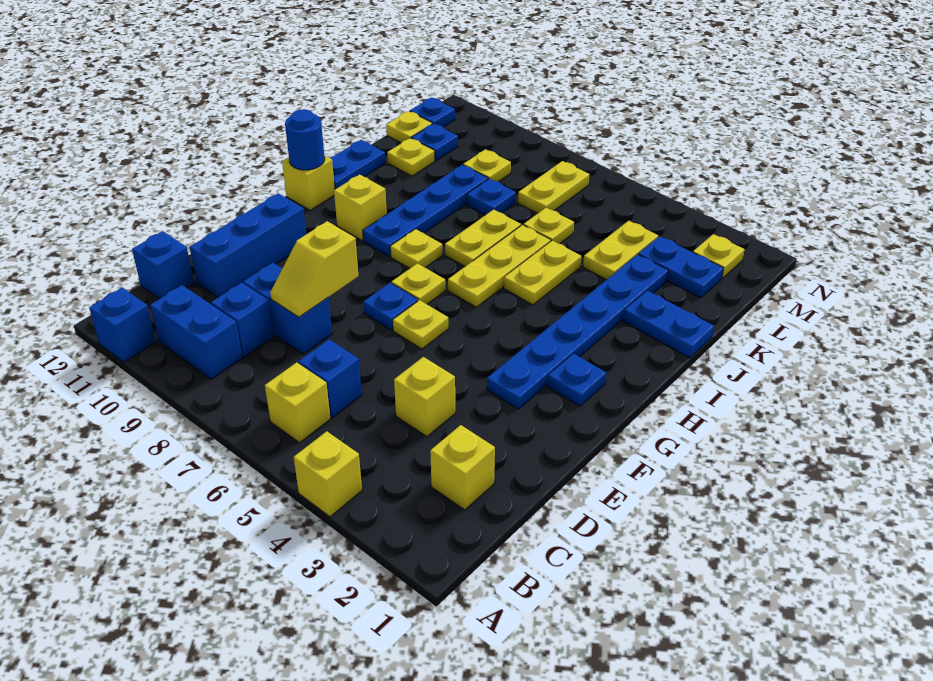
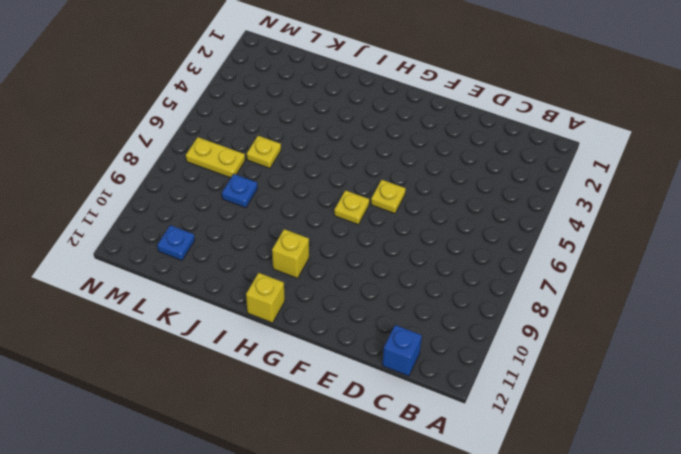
none -> yellow brick A4 level 1
none -> blue brick A11 level 1
none -> yellow brick B6 level 1
none -> blue brick B9:B10 level 1

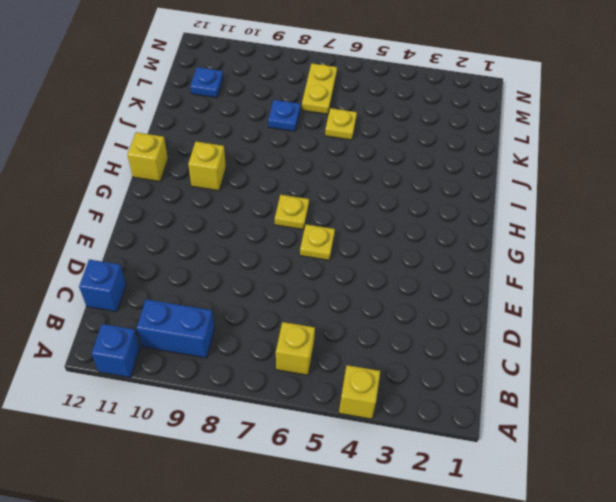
none -> yellow brick C2 level 1
none -> blue brick C6 level 1
none -> blue brick C9 level 1
none -> yellow brick D4 level 1

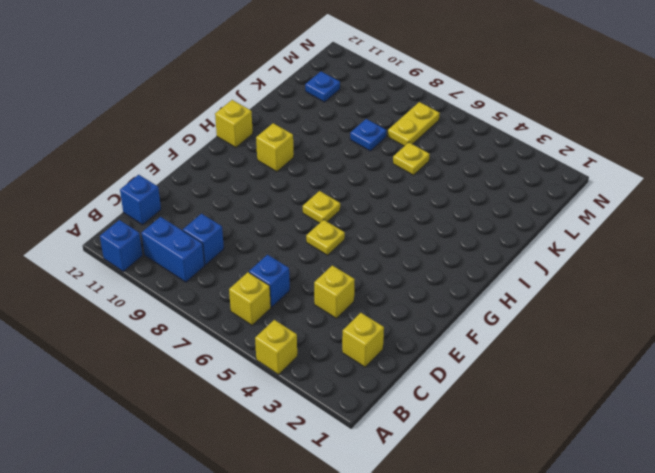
none -> blue brick D8:D9 level 1
none -> blue brick D11:F11 level 1
none -> blue plate F3:K3 level 1
none -> blue plate F7 level 1

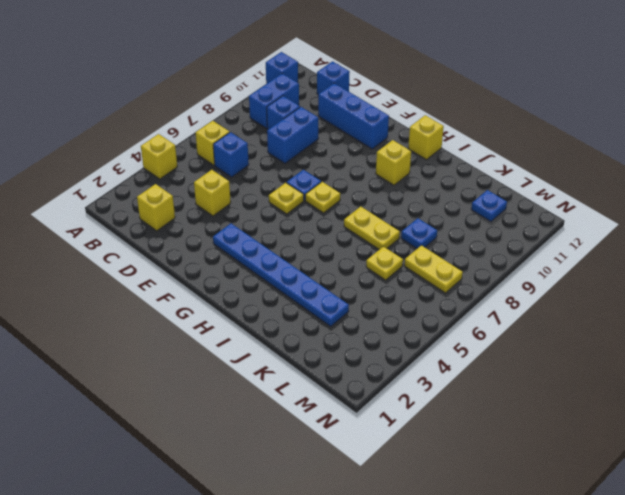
none -> blue plate G2 level 1
none -> yellow plate H6:J6 level 1
none -> yellow plate H8 level 1
none -> blue plate H9:K9 level 1

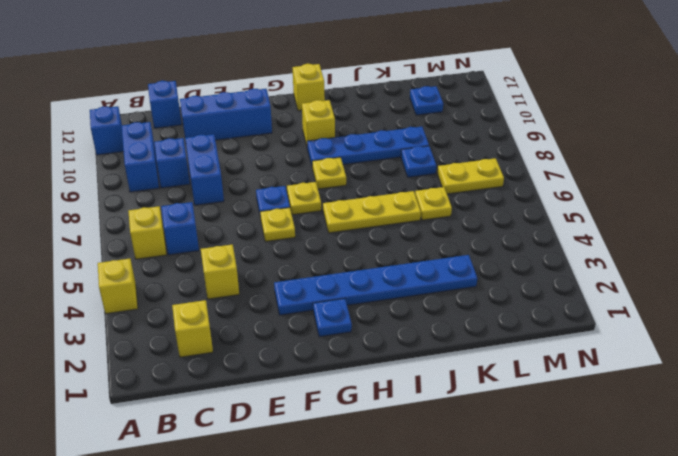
none -> yellow plate I5:J5 level 1
none -> yellow plate I7:J7 level 1
none -> blue plate I12:J12 level 1
none -> blue plate J1:J2 level 1

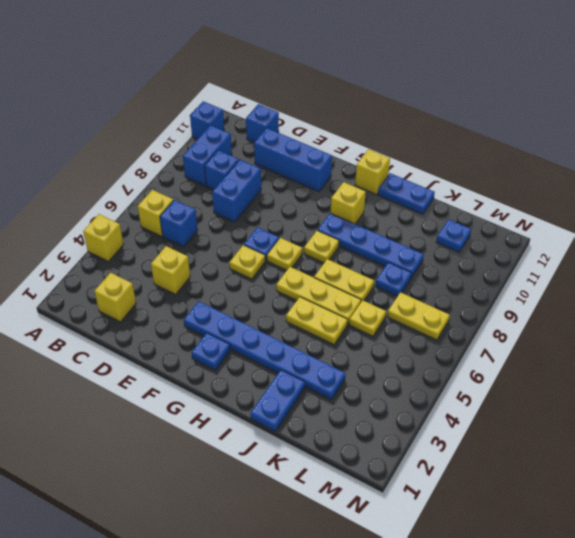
none -> yellow plate K4:L4 level 1
none -> yellow plate K11 level 1
none -> blue plate L2:L3 level 1
none -> yellow plate L9 level 1

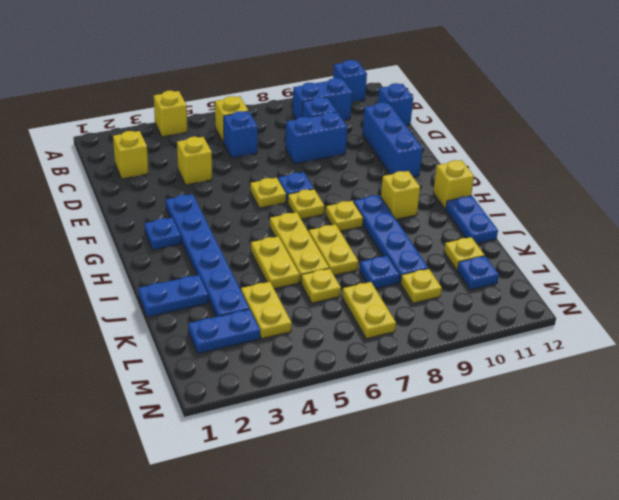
none -> yellow plate L12 level 1
none -> yellow plate M2 level 1
none -> blue plate M12 level 1
none -> yellow slope D8:E8 level 2 top E

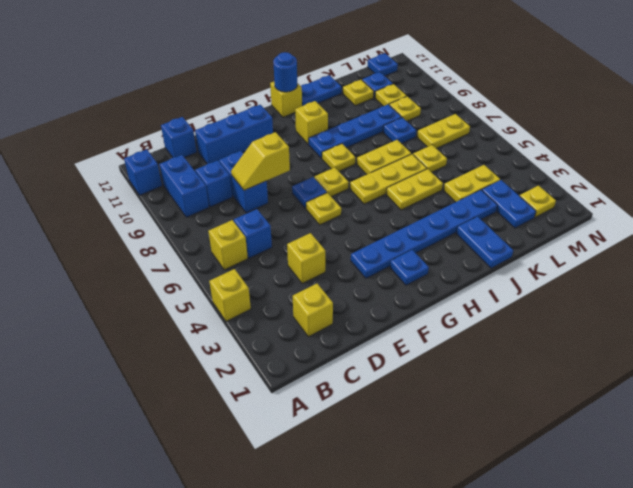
yellow plate L10 level 1 -> yellow plate L12 level 1

